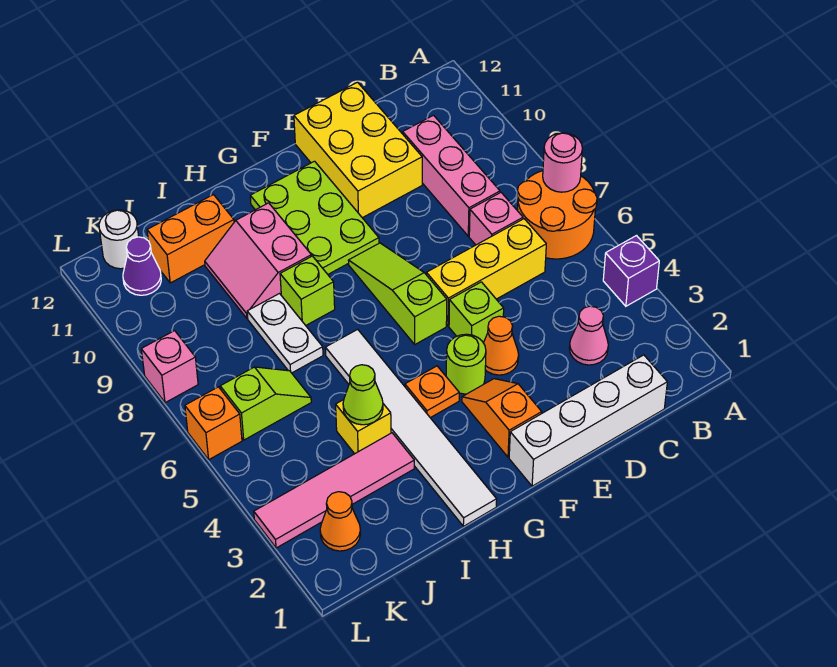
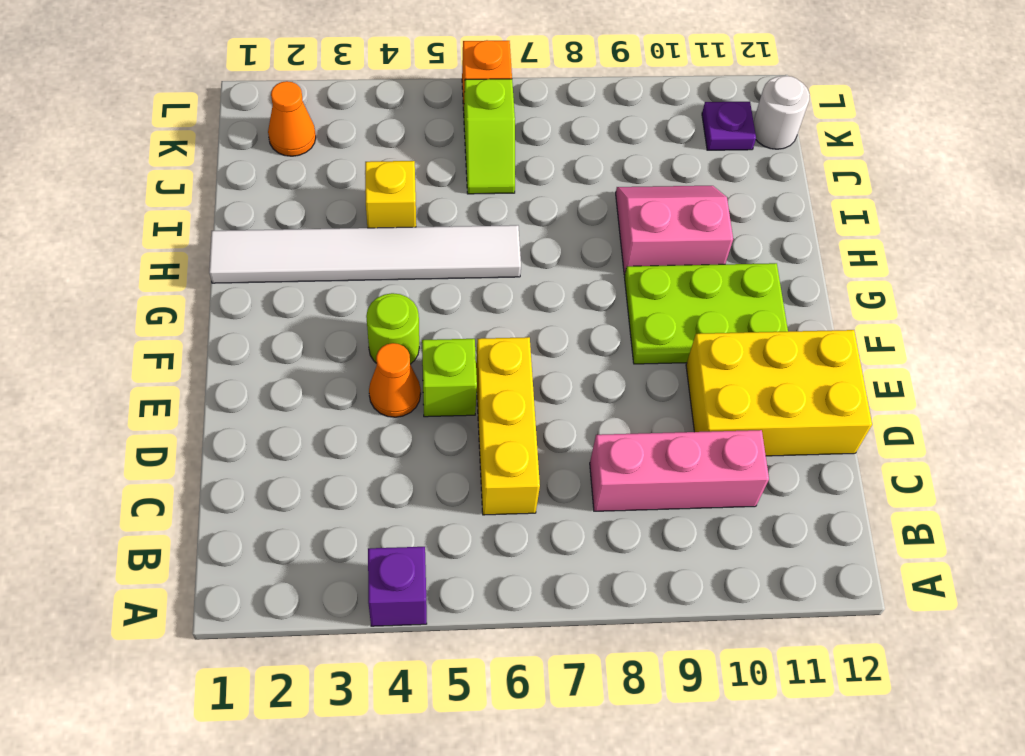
purple plate K11 level 1 -> purple cone K11 level 1
none -> orange round brick A6:B7 level 1
none -> white brick C1:F1 level 1
none -> pink cone C3 level 1
none -> pink brick C7 level 1

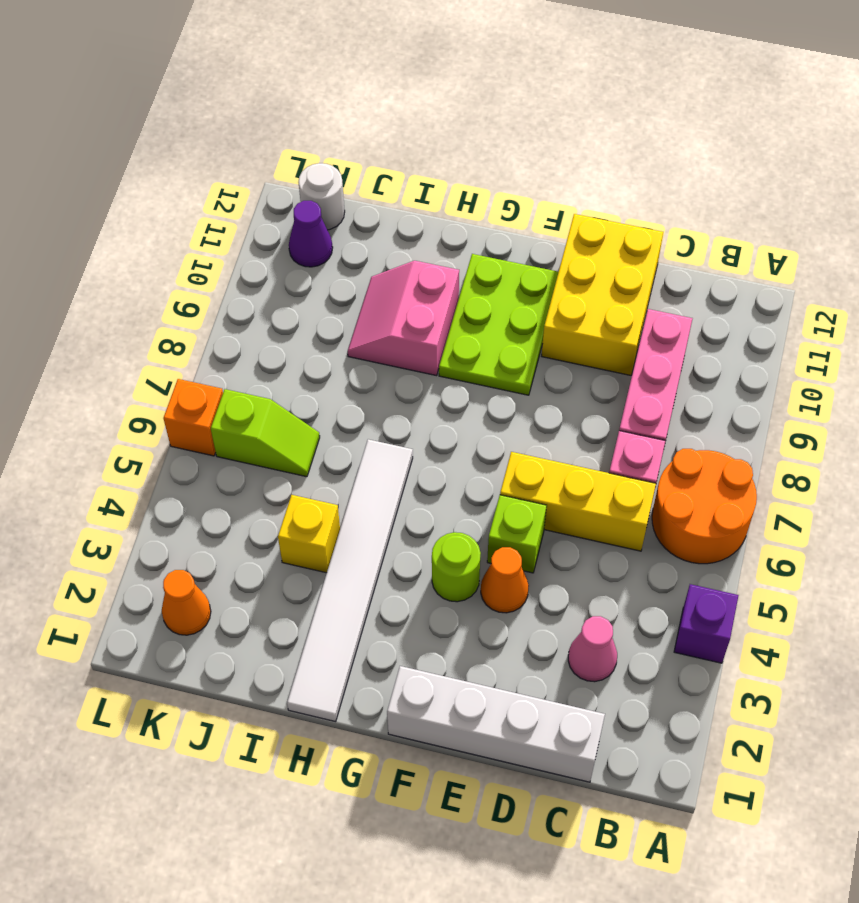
none -> orange slope F2:F3 level 1 top 2
none -> lime slope F6:F8 level 1 top 6
none -> orange plate G4 level 1
none -> lime brick H8 level 1

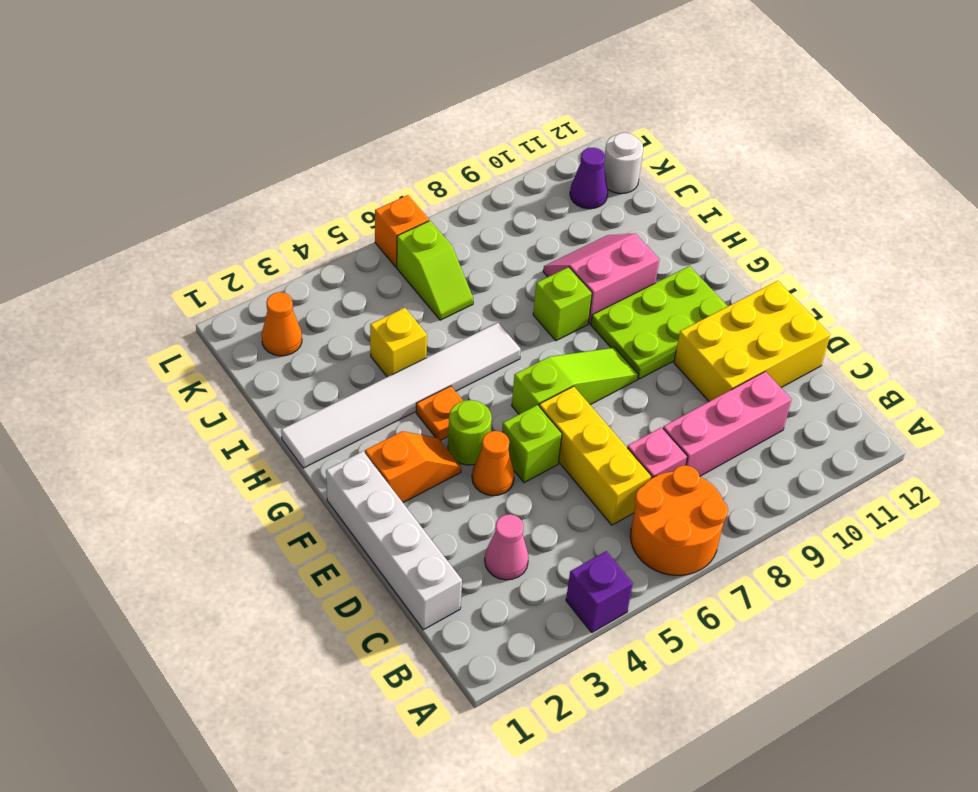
none -> pink tile I3:L3 level 1
none -> white plate I7:I8 level 1
none -> orange brick I11:J11 level 1
none -> pink brick L8 level 1

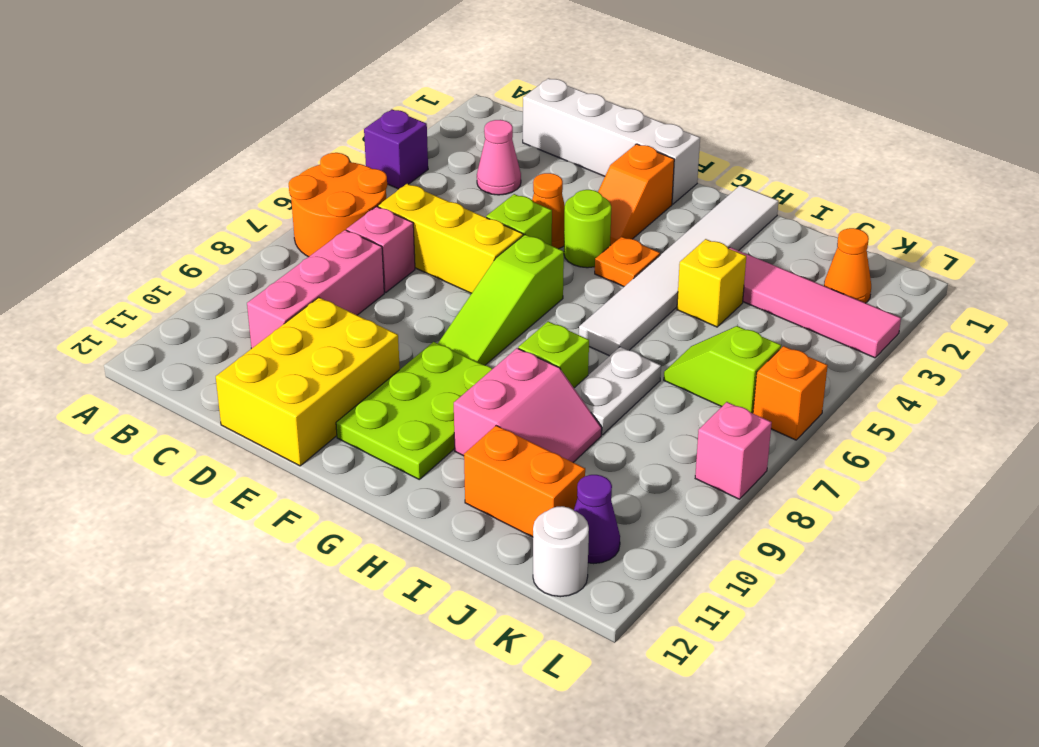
none -> pink round brick A7 level 2
none -> lime cone I4 level 2

